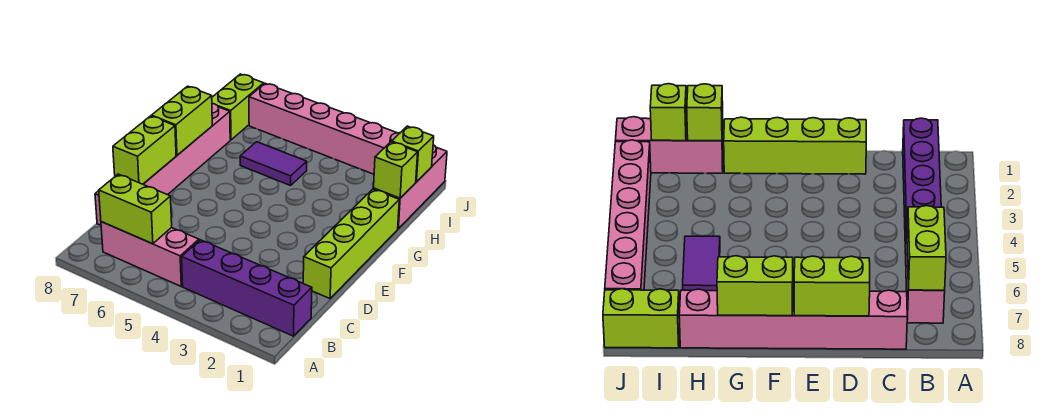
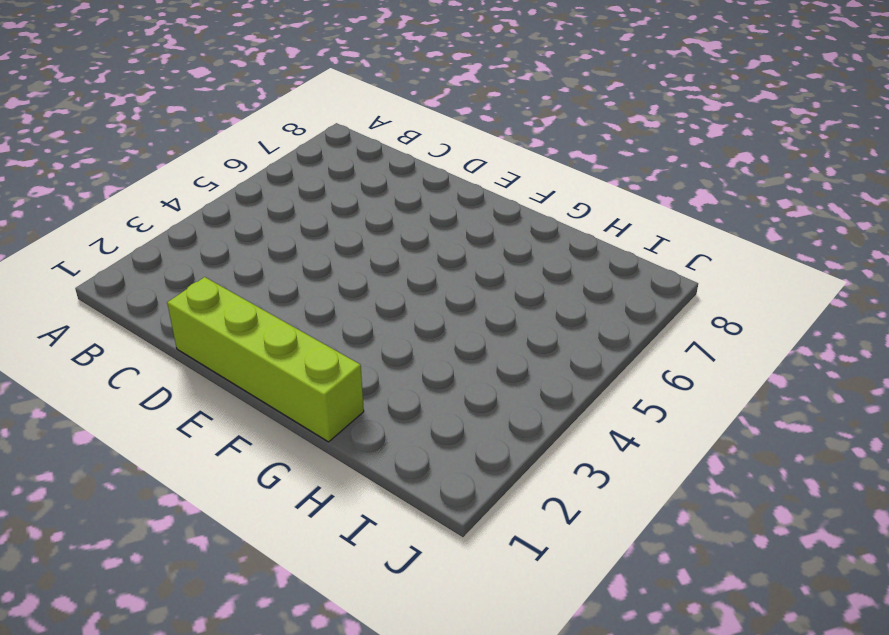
none -> purple brick B1:B4 level 1
none -> pink brick B5:B7 level 1
none -> pink brick C8:H8 level 1

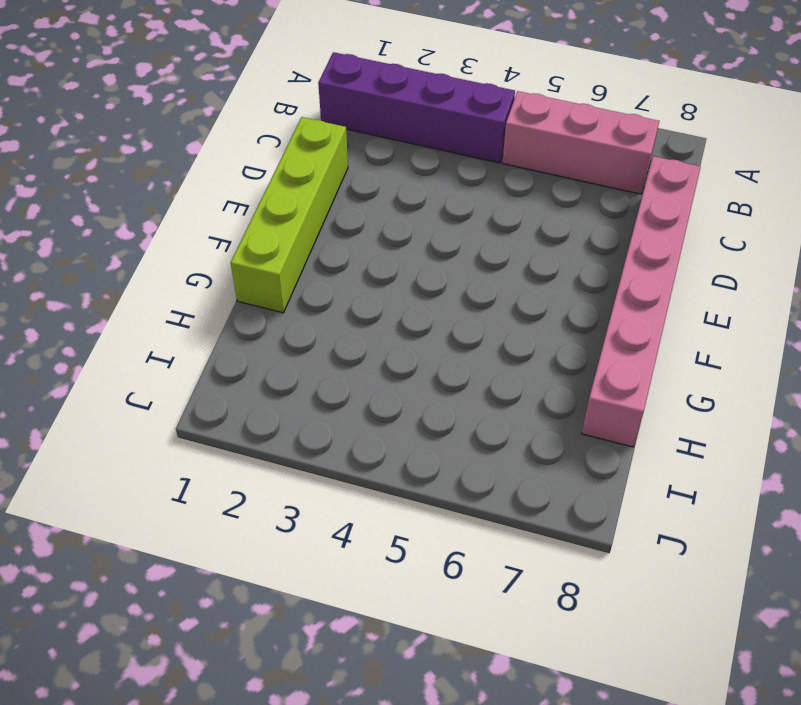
none -> pink brick H1:J1 level 1
none -> purple tile H5:H6 level 1
none -> lime brick I8:J8 level 1

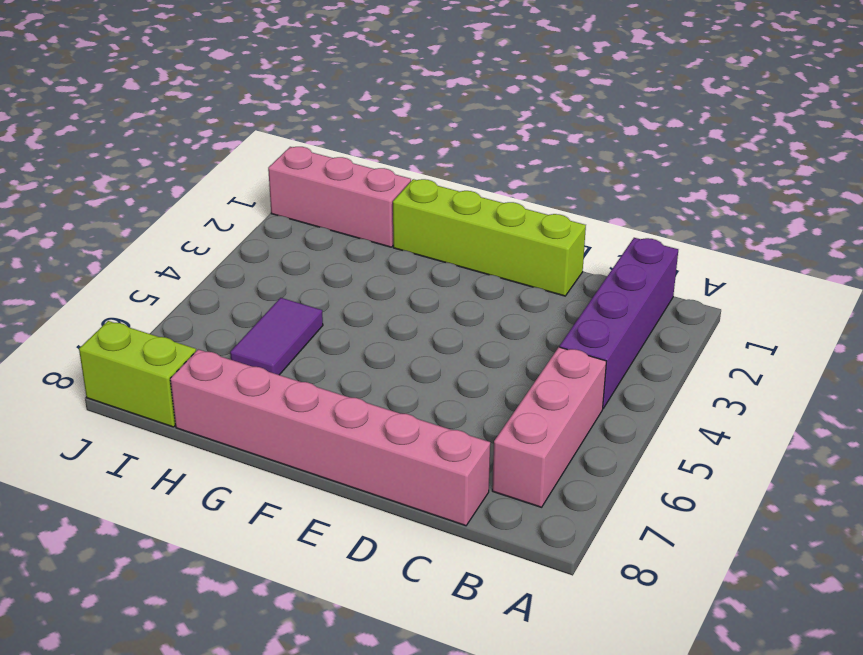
none -> pink brick J2:J7 level 1
none -> lime brick B6:B7 level 2
none -> lime brick D8:E8 level 2

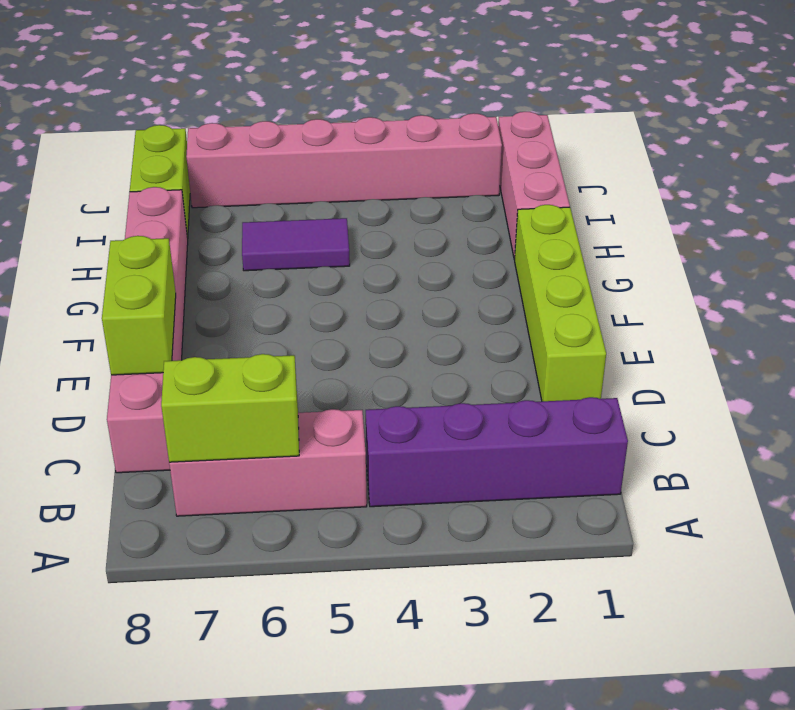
none -> lime brick F8:G8 level 2
none -> lime brick H1 level 2
none -> lime brick I1 level 2

